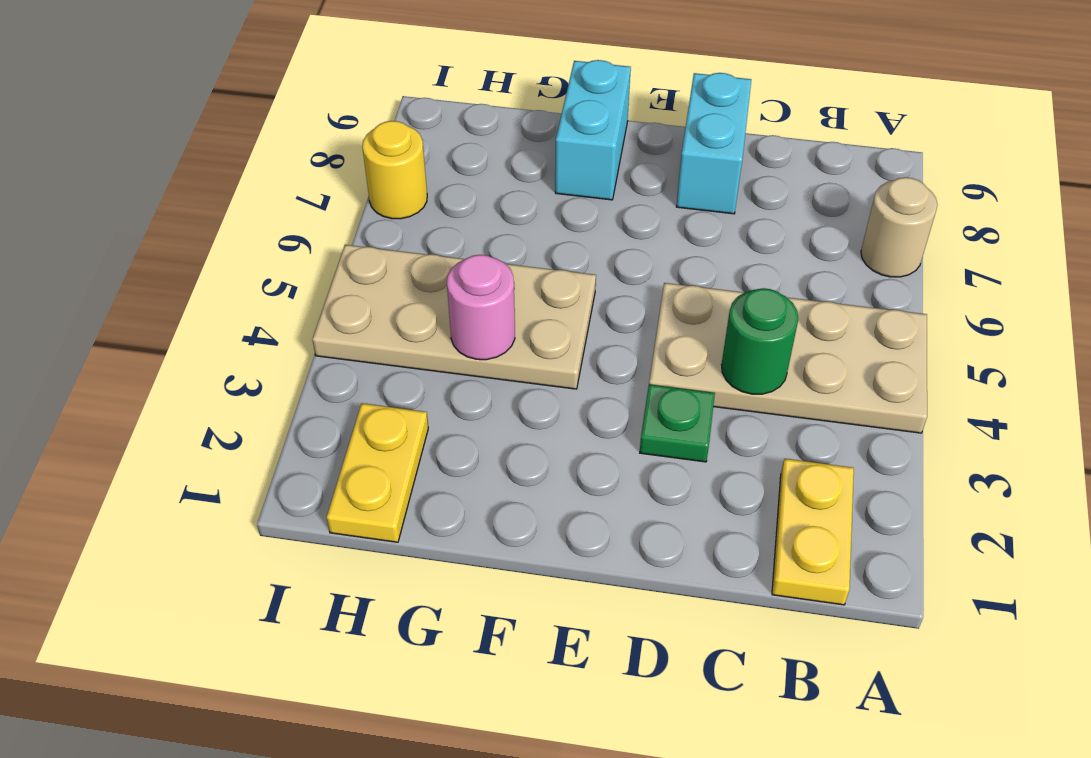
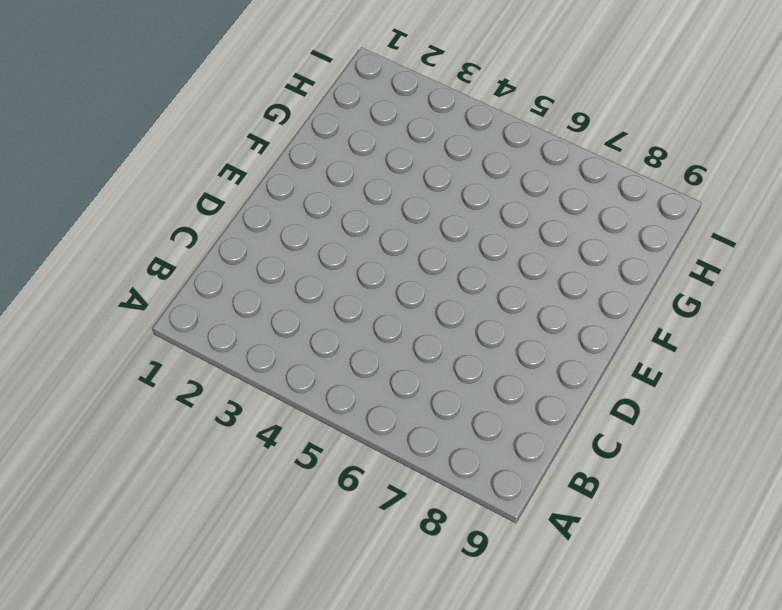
none -> tan plate A4:D5 level 1
none -> tan round brick A7 level 1

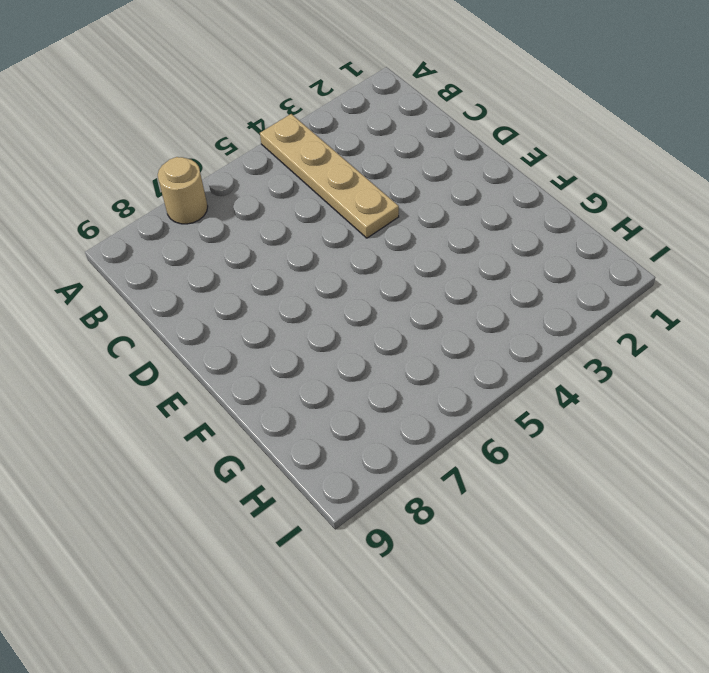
tan plate A4:D4 level 1 -> tan plate A4:D5 level 1
none -> yellow plate B1:B2 level 1
none -> green plate D3 level 1

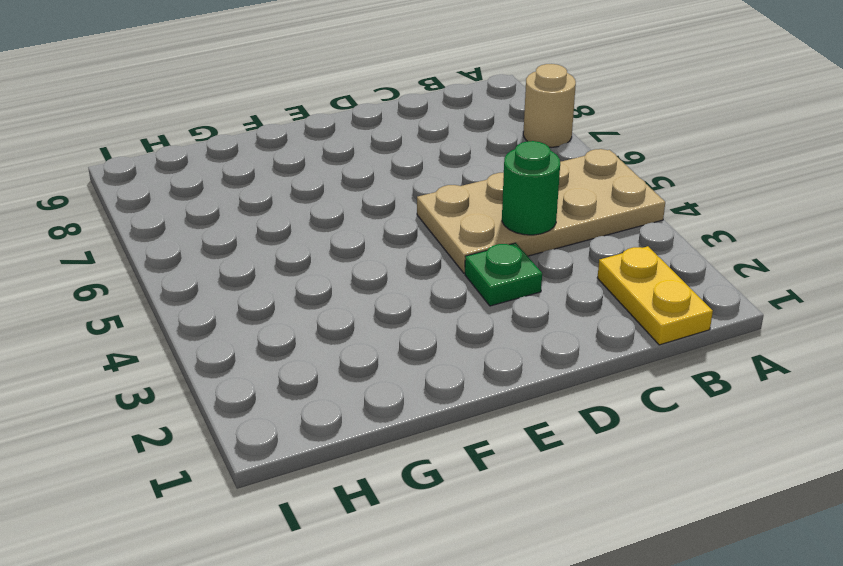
none -> cyan brick D8:D9 level 1
none -> tan plate F4:I5 level 1

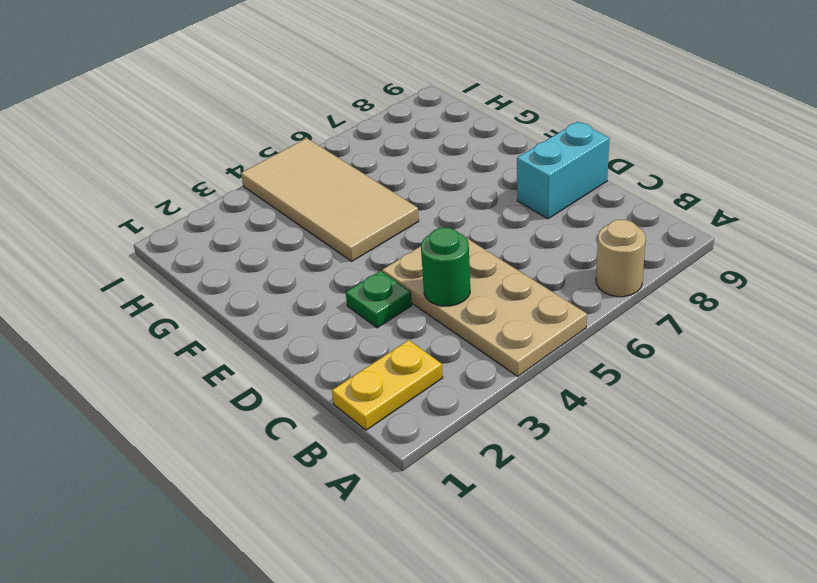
tan tile F4:I5 level 1 -> tan plate F4:I5 level 1
none -> cyan brick F8:F9 level 1
none -> yellow plate H1:H2 level 1

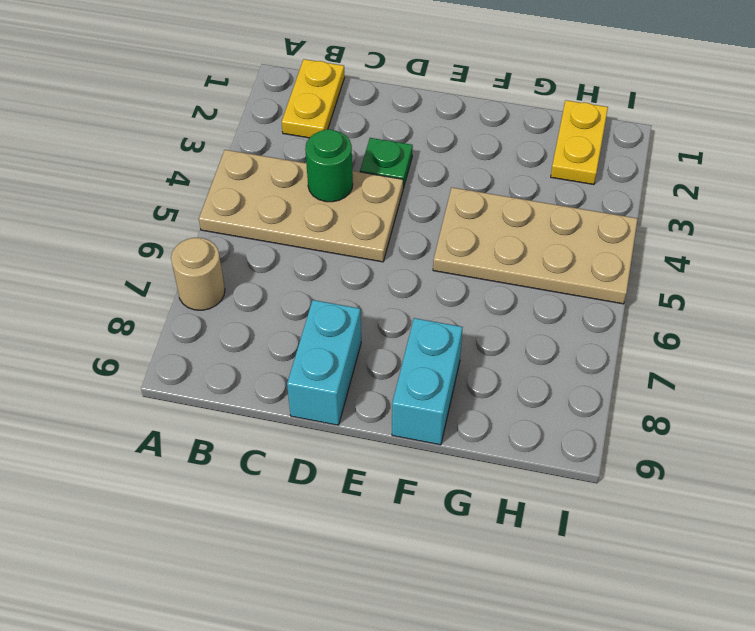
none -> yellow round brick I7 level 1
none -> pink round brick G4 level 2

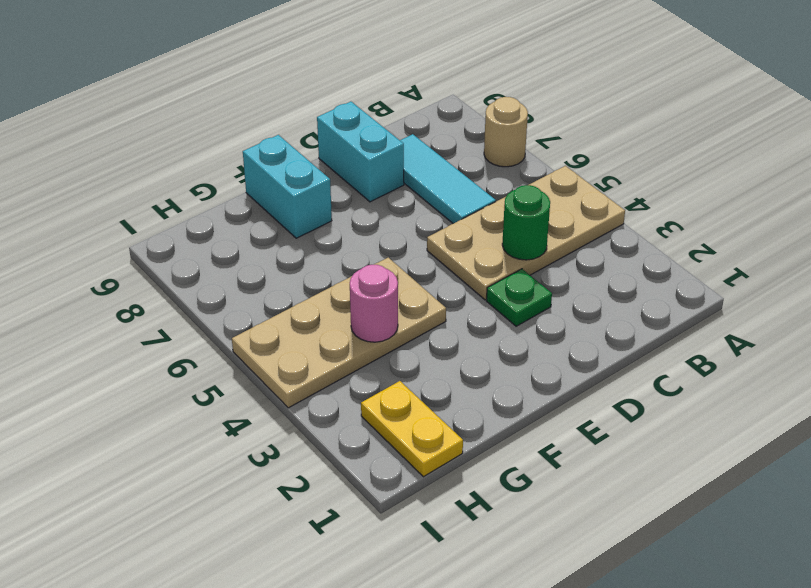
cyan tile C6:C8 level 1 -> none
none -> yellow plate B1:B2 level 1
none -> yellow round brick I7 level 1

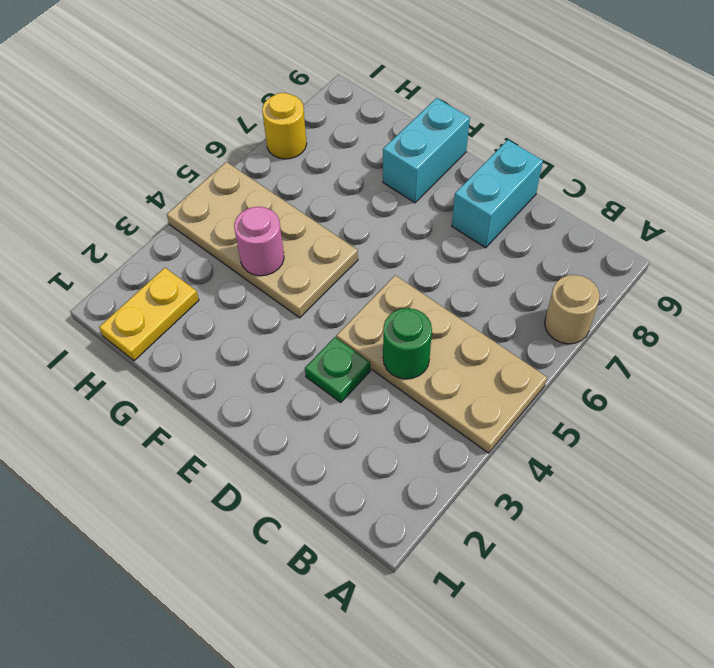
none -> yellow plate B1:B2 level 1

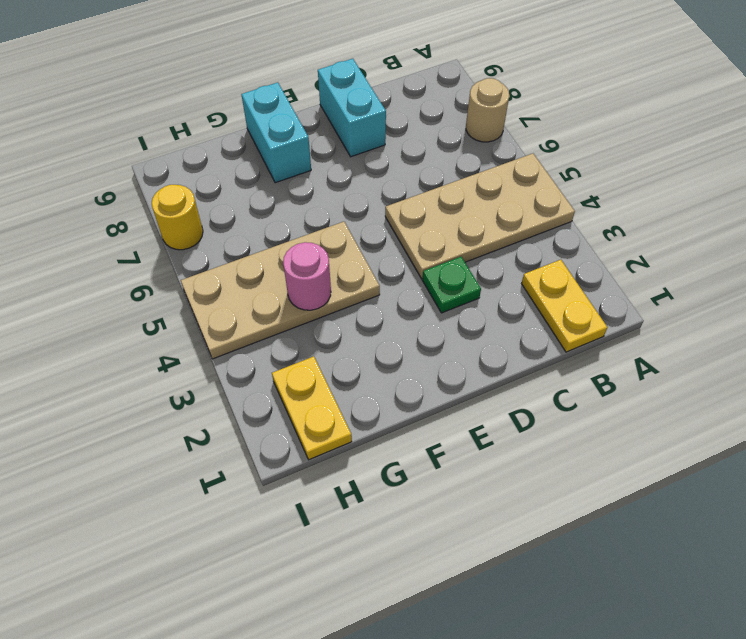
none -> green round brick C4 level 2

